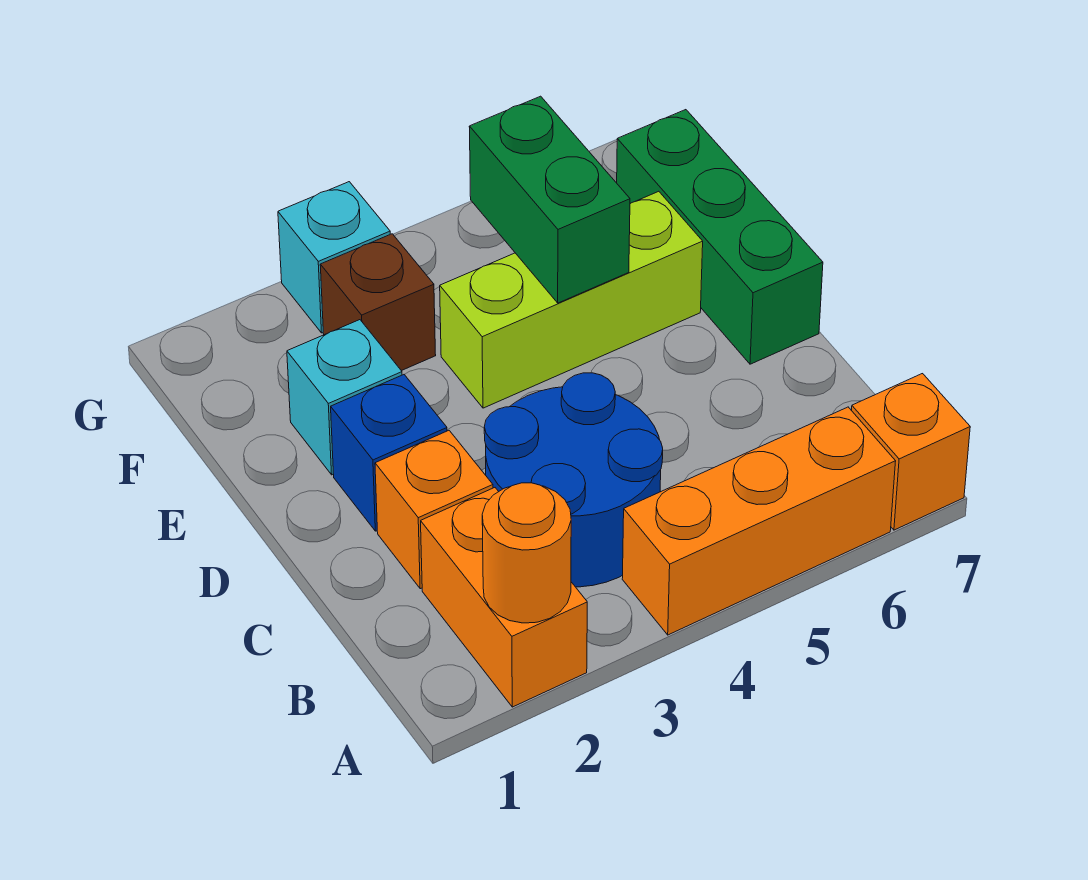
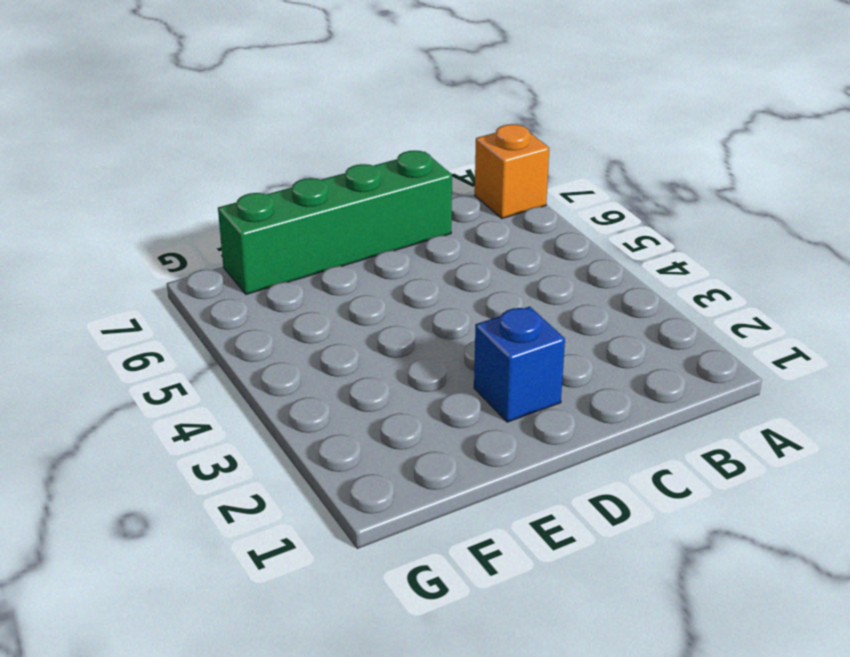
green brick C7:F7 level 1 -> green brick D7:F7 level 1
none -> orange brick A2:B2 level 1
none -> orange brick A4:A6 level 1
none -> blue round brick B3:C4 level 1

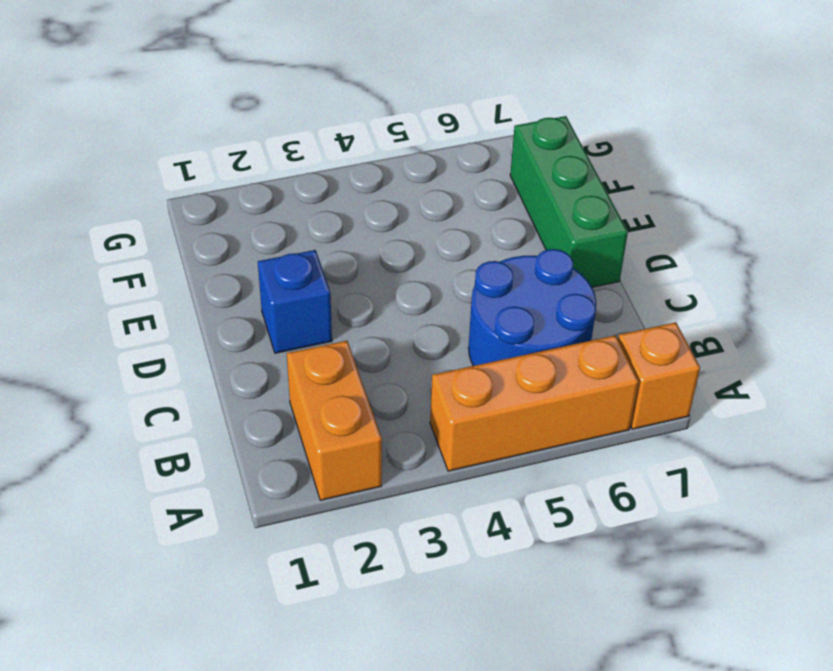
blue round brick B5:C6 level 1 -> blue round brick B3:C4 level 1
none -> orange brick C2 level 1
none -> cyan brick E2 level 1
none -> lime brick E4:E6 level 1

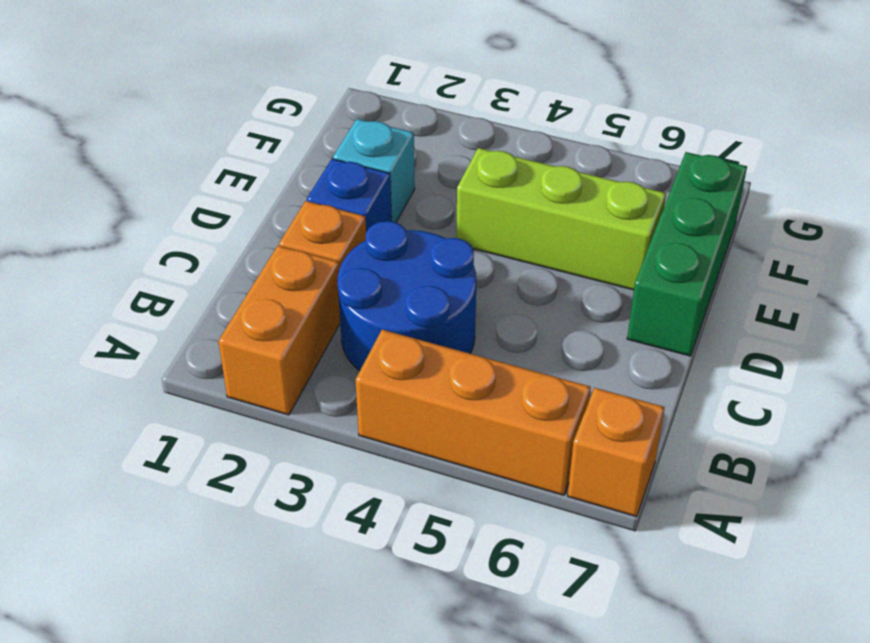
none -> brown brick F3 level 1
none -> cyan brick G3 level 1
none -> orange round brick A2 level 2

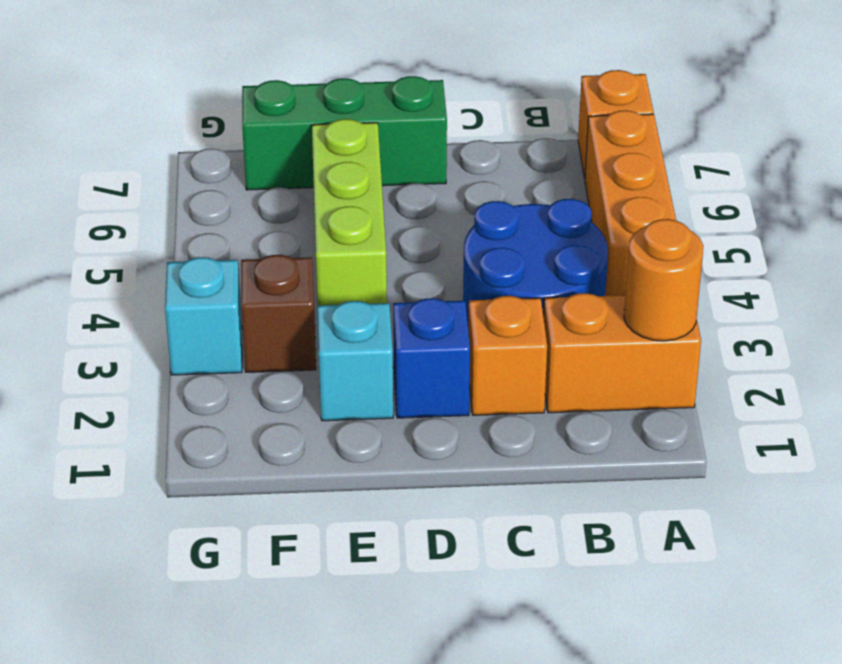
none -> green brick E5:F5 level 2

